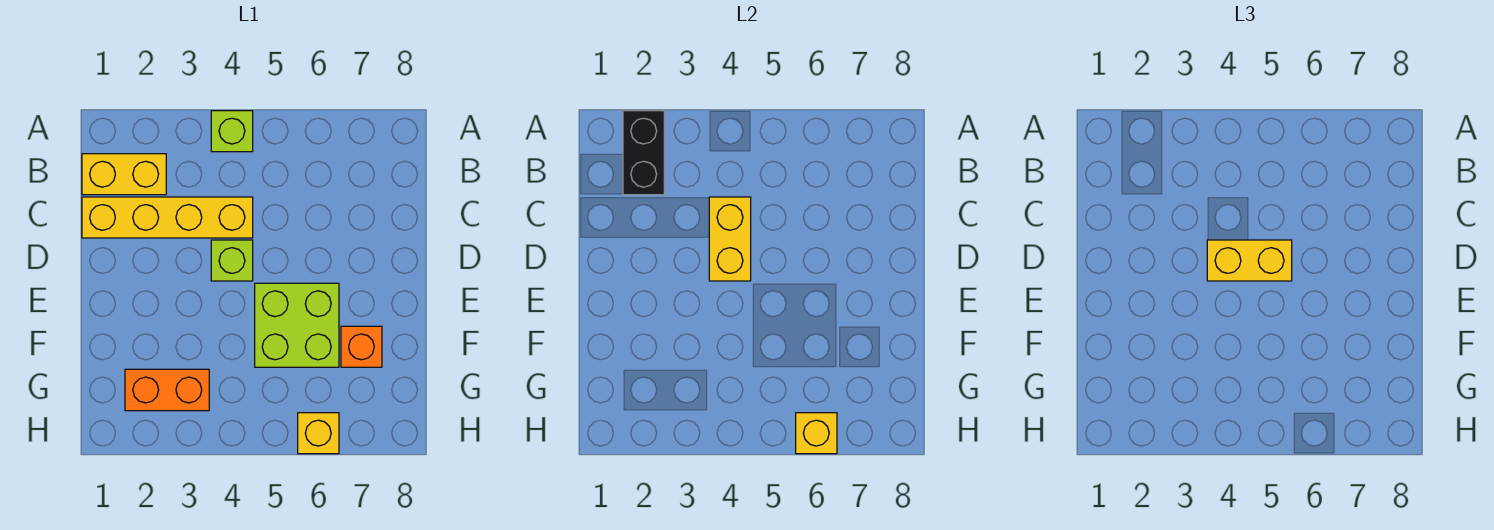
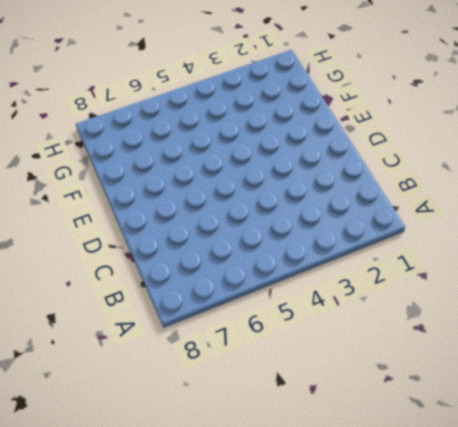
none -> lime brick A4 level 1
none -> yellow brick B1:B2 level 1
none -> yellow brick C1:C4 level 1

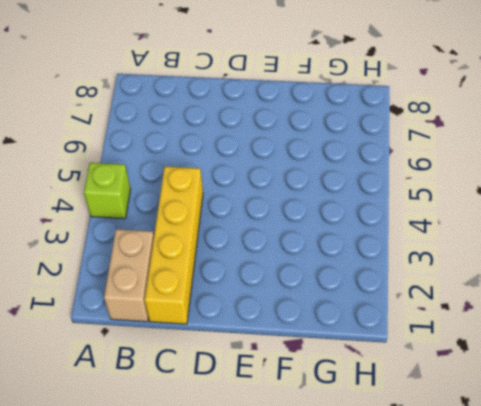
tan brick B1:B2 level 1 -> yellow brick B1:B2 level 1
none -> lime brick D4 level 1
none -> lime brick E5:F6 level 1
none -> orange brick F7 level 1

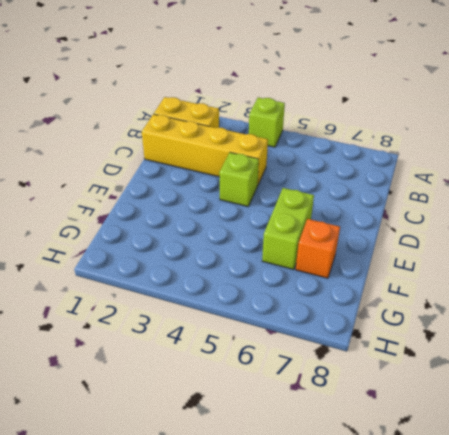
lime brick E6:F6 level 1 -> lime brick E5:F6 level 1
none -> orange brick G2:G3 level 1
none -> yellow brick H6 level 1
none -> black brick A2:B2 level 2

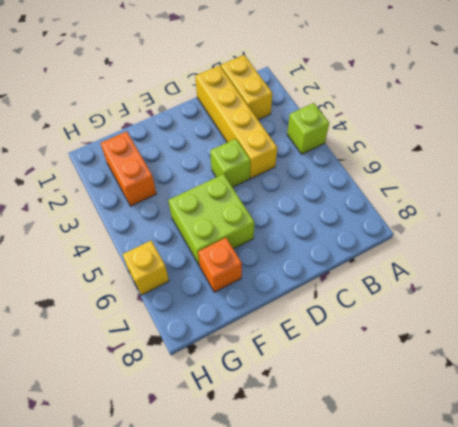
none -> black brick A2:B2 level 2
none -> yellow brick C4:D4 level 2
none -> yellow brick H6 level 2

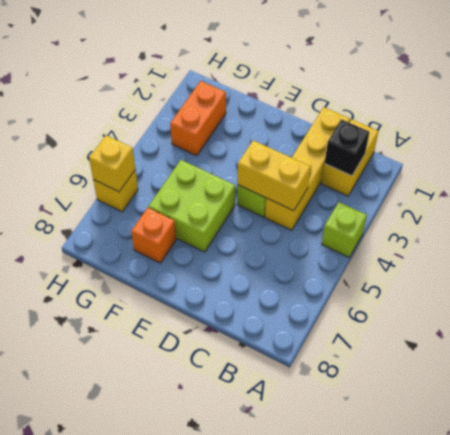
black brick B2 level 2 -> black brick A2:B2 level 2
none -> yellow brick D4:D5 level 3

